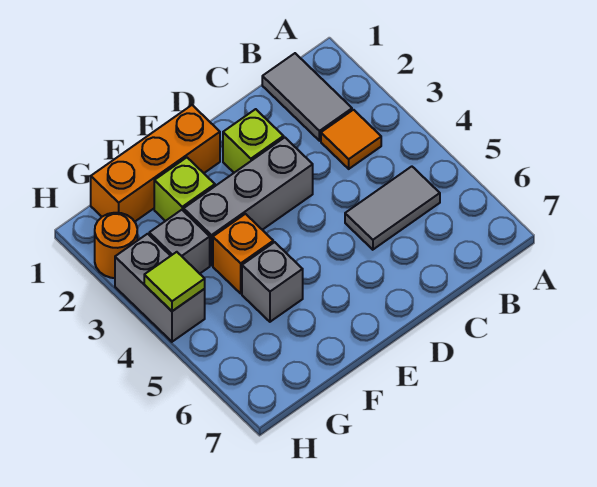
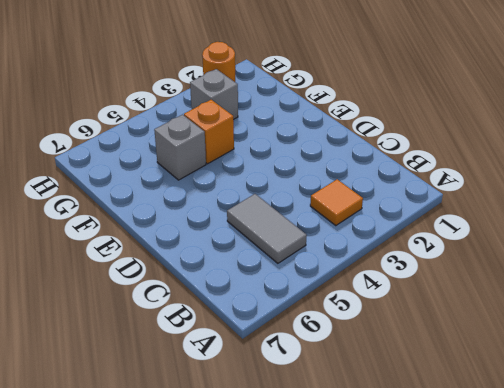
none -> grey tile B1:B2 level 1
none -> lime brick D2 level 1
none -> grey brick D3:F3 level 1

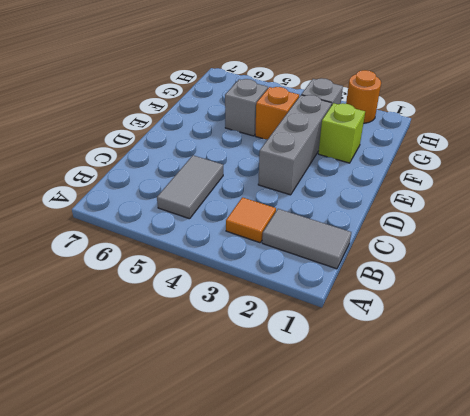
none -> lime brick D2 level 1
none -> orange brick E1:G1 level 1
none -> grey brick H3:H4 level 1

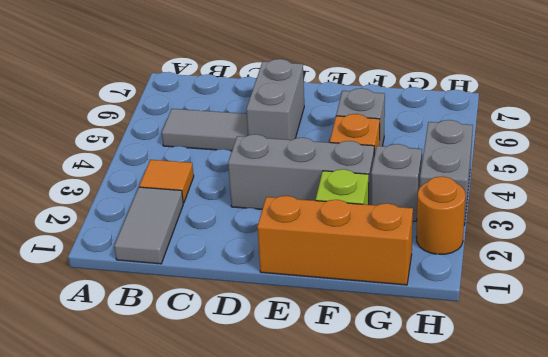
grey brick D5:D6 level 1 -> none
none -> lime brick D2 level 1
none -> lime tile H4 level 2

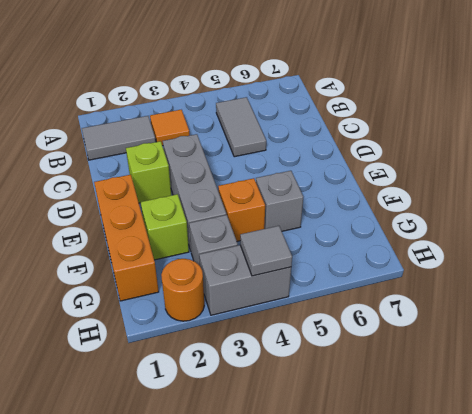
grey tile H4 level 2 -> lime tile H4 level 2

